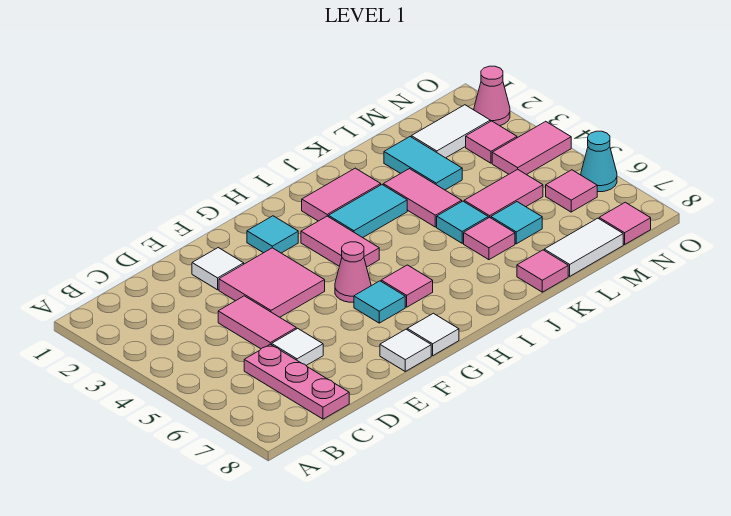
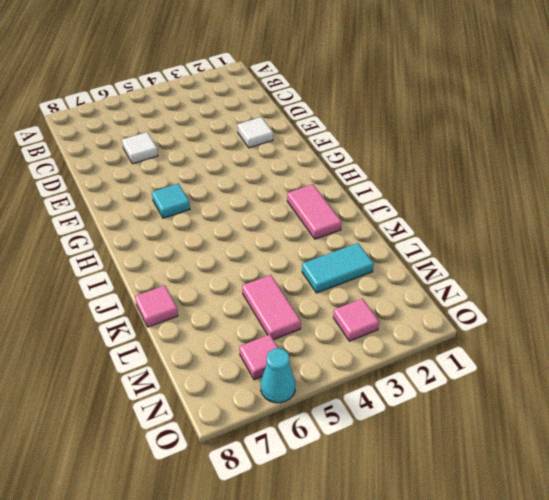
none -> pink plate C6:C8 level 1
none -> pink tile D4:D5 level 1
none -> pink tile E3:F4 level 1

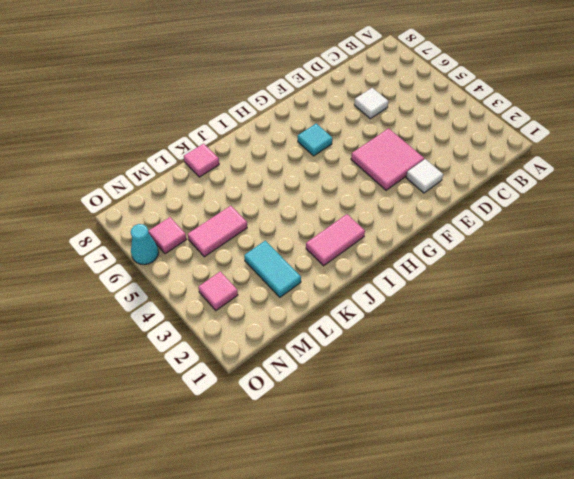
none -> pink plate C6:C8 level 1
none -> pink tile D4:D5 level 1
none -> white tile F8 level 1

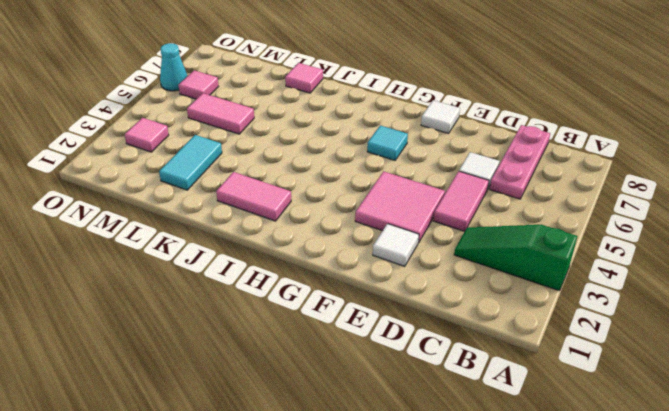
green slope A3:C3 level 1 top A -> none
none -> cyan tile G2 level 1
none -> pink cone G5 level 1
none -> white tile G8 level 1

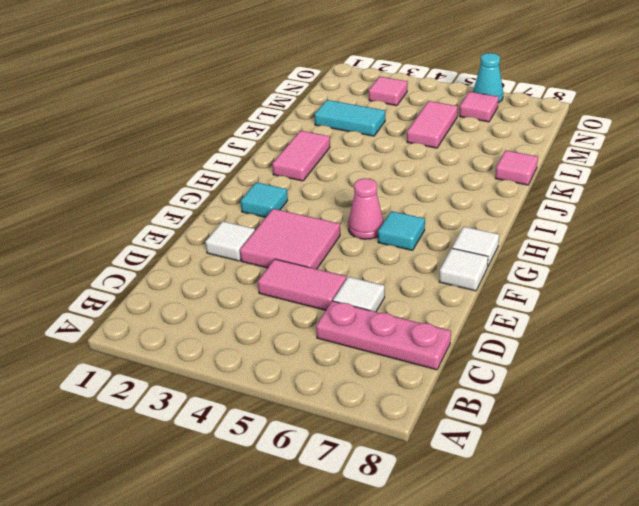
none -> pink tile H3:H4 level 1
none -> pink tile H6 level 1
none -> cyan tile I3:J3 level 1

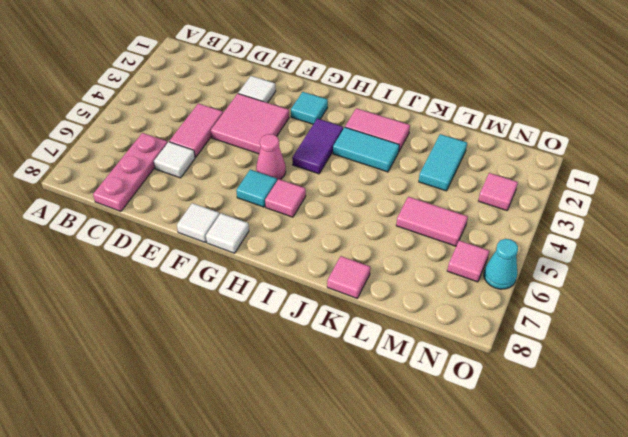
purple tile H3:H4 level 1 -> pink tile H3:H4 level 1
none -> pink tile K3:K4 level 1
none -> cyan tile K5 level 1
none -> pink tile K6 level 1

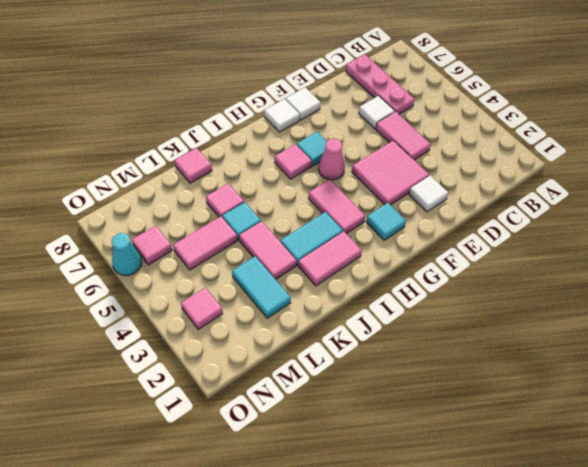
none -> cyan tile L6 level 1
none -> white tile L8:M8 level 1
none -> white tile M2:N2 level 1

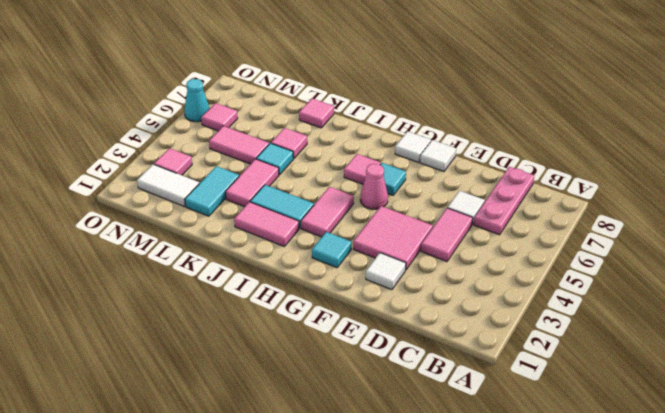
none -> cyan tile L6 level 1
none -> white tile L8:M8 level 1
none -> pink tile N4:O4 level 1

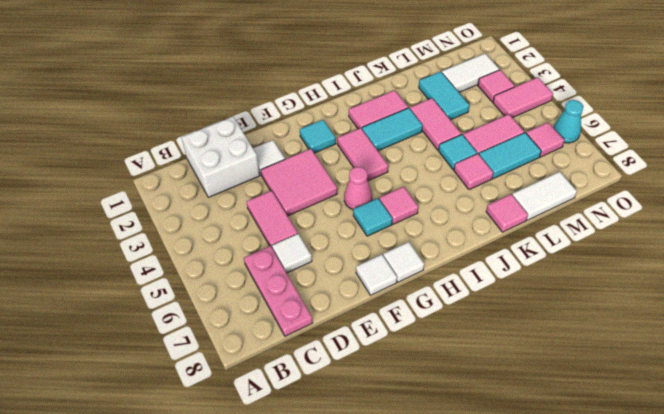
white brick C1:D2 level 1 -> none
cyan tile L6:M6 level 1 -> cyan tile L6 level 1
none -> pink tile N8 level 1
none -> pink cone O2 level 1

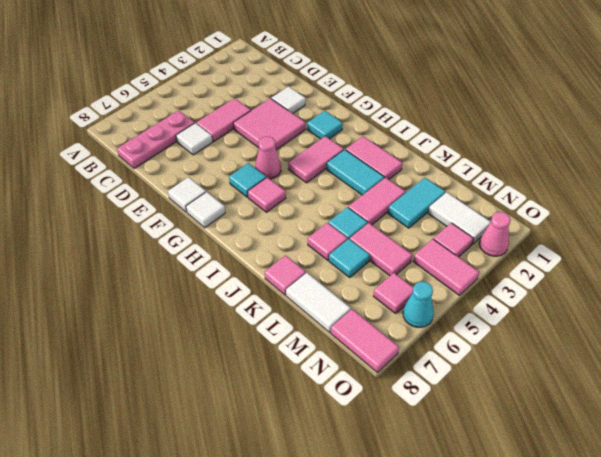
pink tile N8:O8 level 1 -> pink tile N8 level 1

